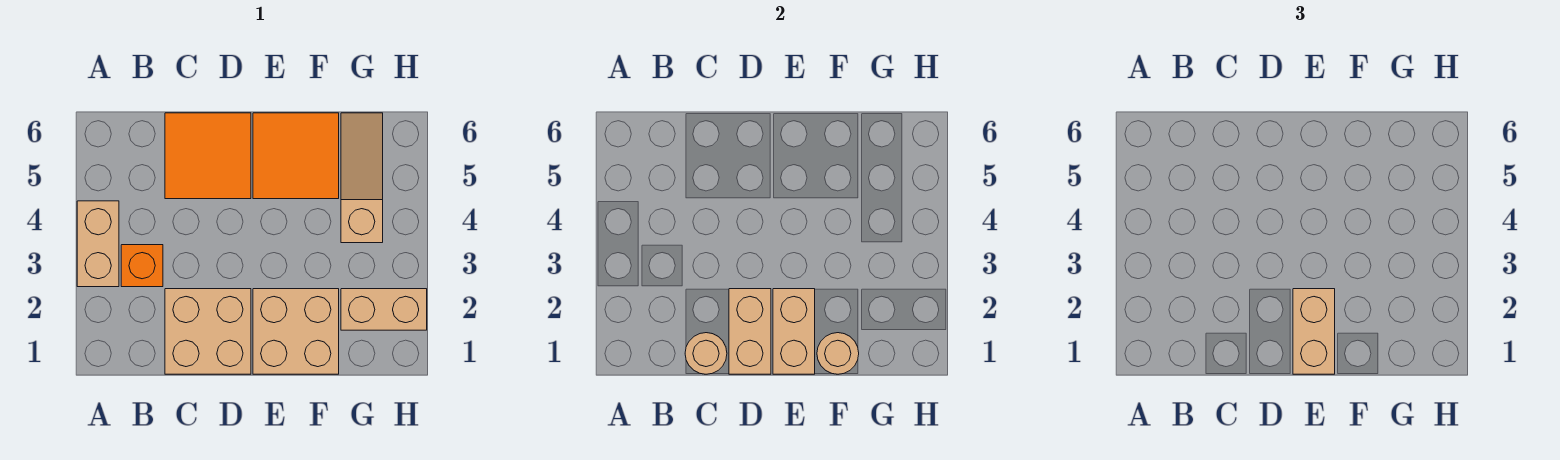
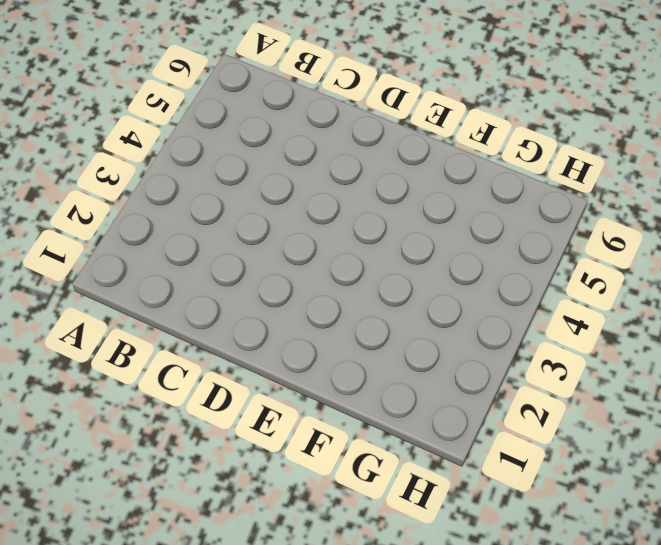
none -> tan brick A3:A4 level 1
none -> orange brick B3 level 1
none -> tan brick C1:D2 level 1

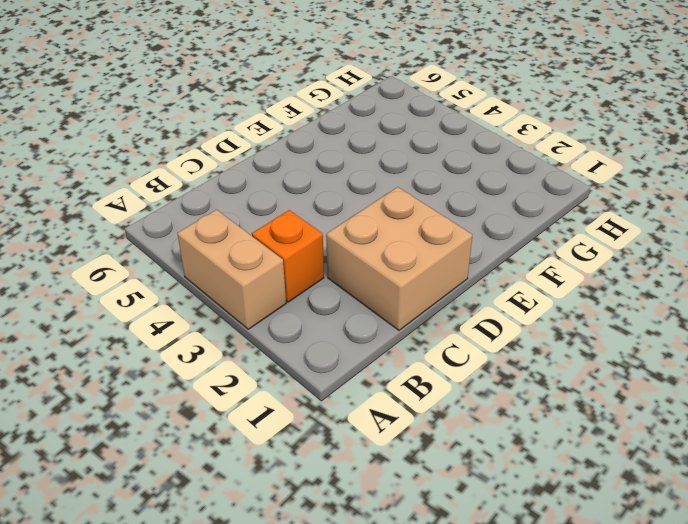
none -> orange tile C5:D6 level 1
none -> tan brick E1:F2 level 1
none -> orange tile E5:F6 level 1

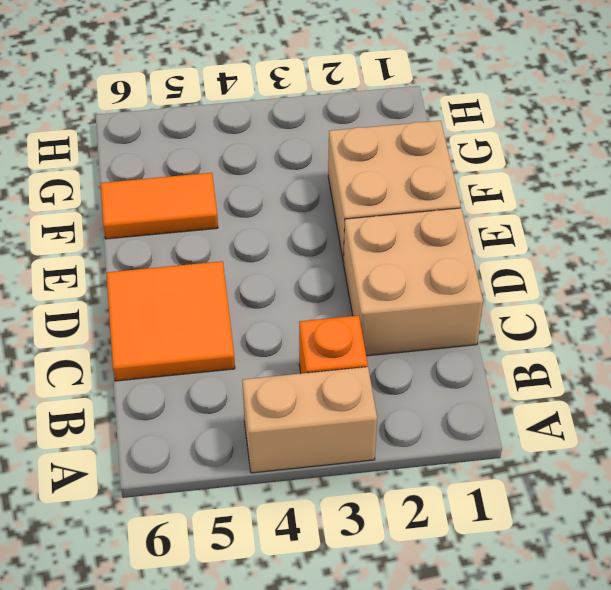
orange tile F5:F6 level 1 -> orange tile E5:F6 level 1
none -> tan brick G2:H2 level 1
none -> tan slope G4:G6 level 1 top 4
none -> tan round brick C1 level 2

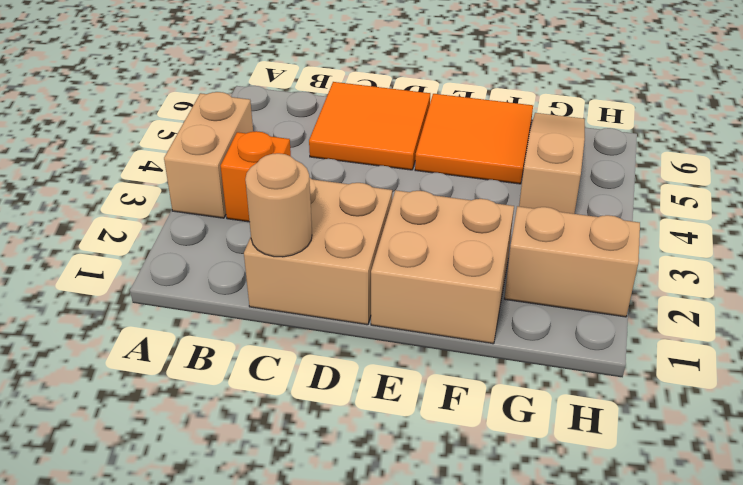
none -> tan brick D1:D2 level 2
none -> tan brick E1:E2 level 2
none -> tan round brick F1 level 2

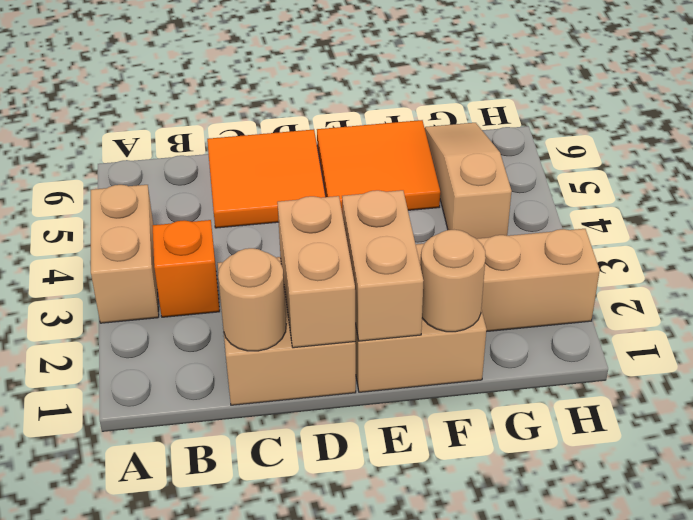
none -> tan brick E1:E2 level 3

